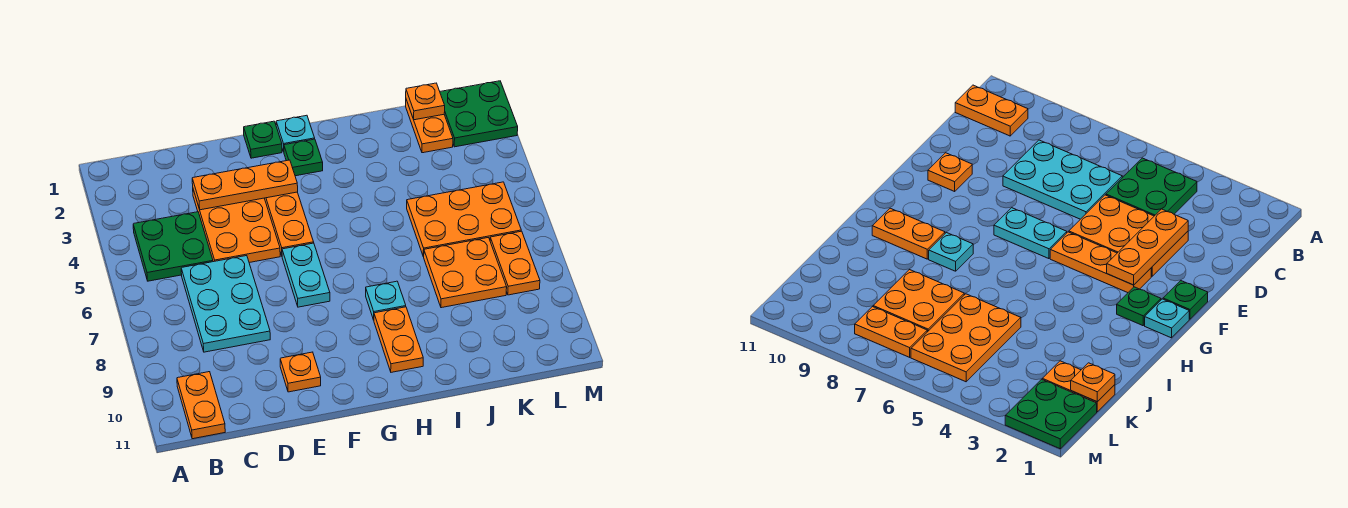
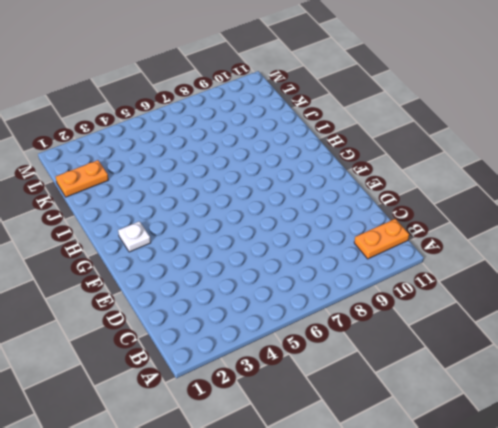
white plate G2 level 1 -> green plate G2 level 1
none -> green plate B4:C5 level 1
none -> cyan plate C6:D8 level 1
none -> orange plate D3:E5 level 1

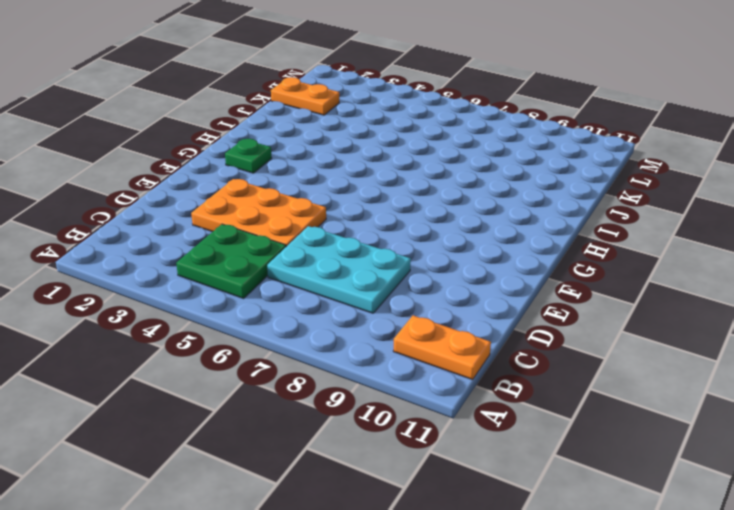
none -> orange plate E10 level 1
none -> green plate F1 level 1
none -> orange plate F3:F5 level 1

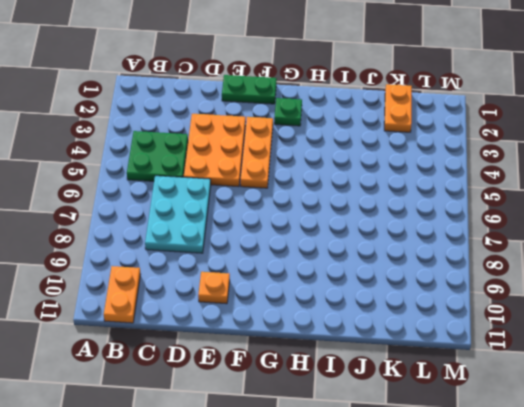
green plate E1:F1 level 1 -> green plate F1 level 1
none -> cyan plate F6:F7 level 1
none -> cyan plate G1 level 1
none -> cyan plate H8 level 1

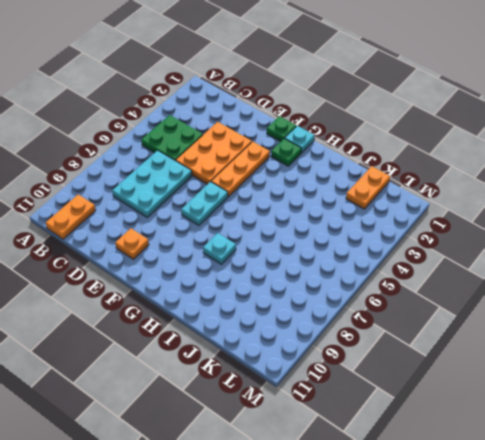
none -> orange plate H9:H10 level 1
none -> orange plate J5:L6 level 1
none -> orange plate J7:K8 level 1

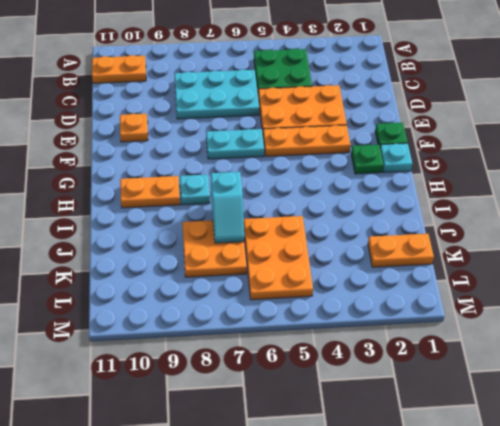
cyan slope I7:J7 level 2 top I -> none
none -> green plate L1:M2 level 1
none -> orange plate L7:L8 level 1
none -> orange plate D3:F3 level 2

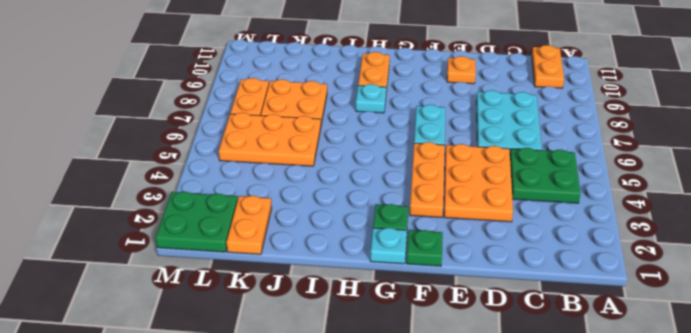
none -> orange plate D3:F3 level 2
none -> orange plate K1 level 2

